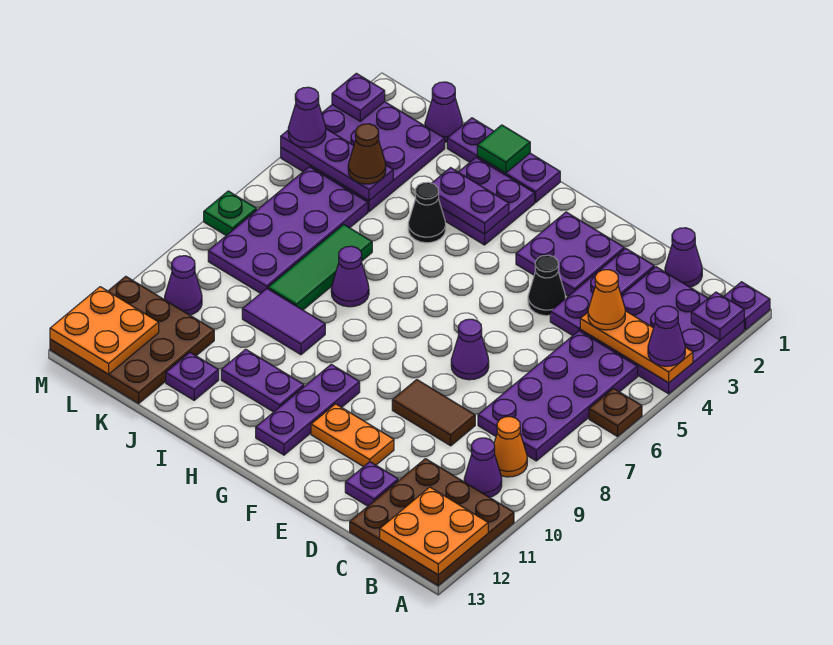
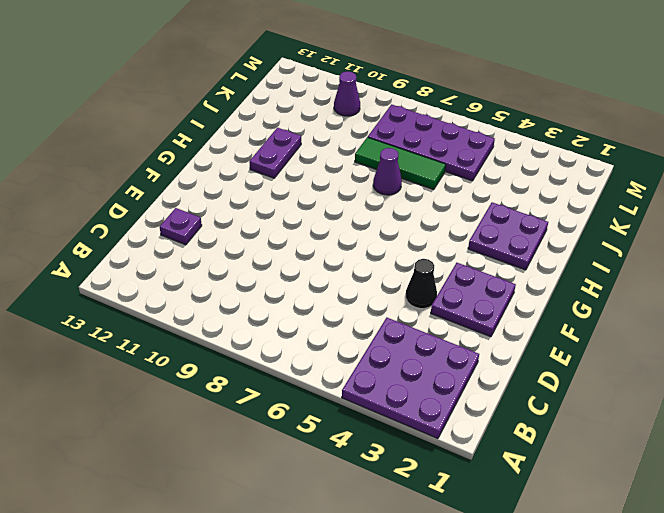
none -> purple plate A1 level 1
none -> brown plate A6 level 1
none -> brown plate A11:C13 level 1
none -> purple plate B5:C8 level 1

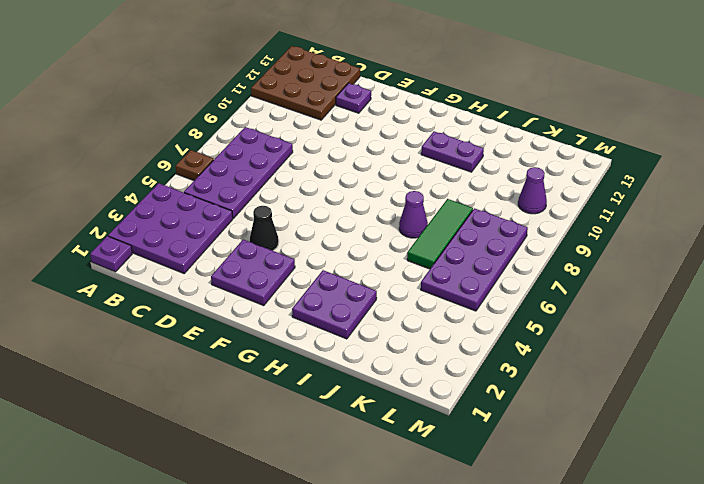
none -> orange cone B9 level 1
none -> purple cone B10 level 1
none -> purple cone C1 level 1
none -> purple plate D2:D4 level 1

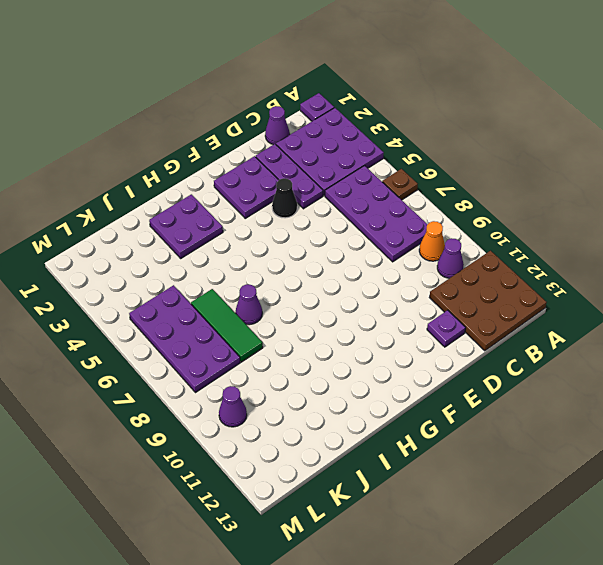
none -> brown tile D9:E9 level 1
none -> purple cone E7 level 1
none -> orange plate E11:F11 level 1
none -> purple plate G10:G12 level 1

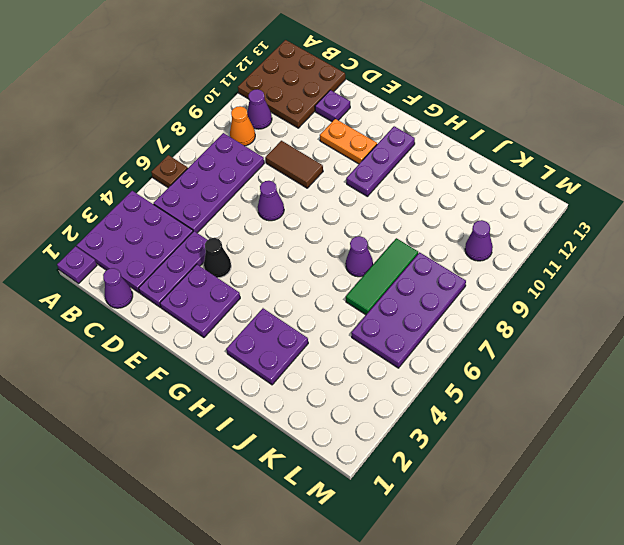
none -> purple plate H1:J1 level 1
none -> purple plate H11:I11 level 1
none -> black cone I4 level 1
none -> purple tile I9:J9 level 1

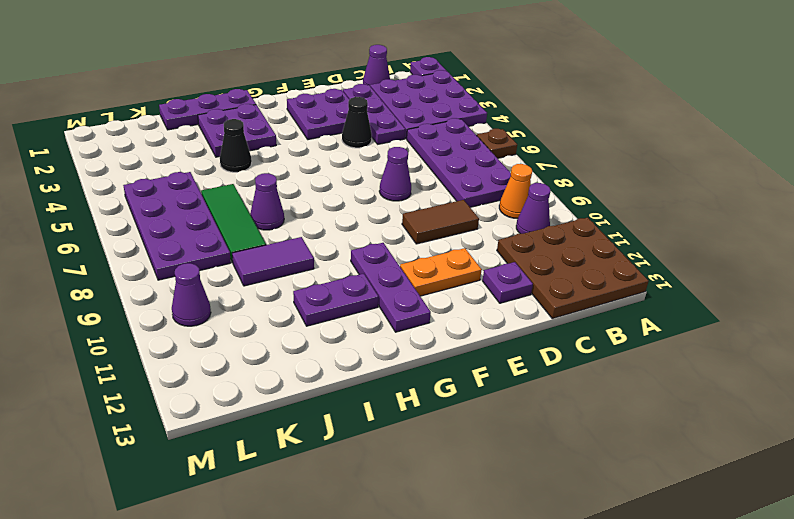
none -> purple plate J12 level 1
none -> purple cone K1 level 1
none -> purple plate K2:M4 level 1
none -> brown plate K11:M13 level 1

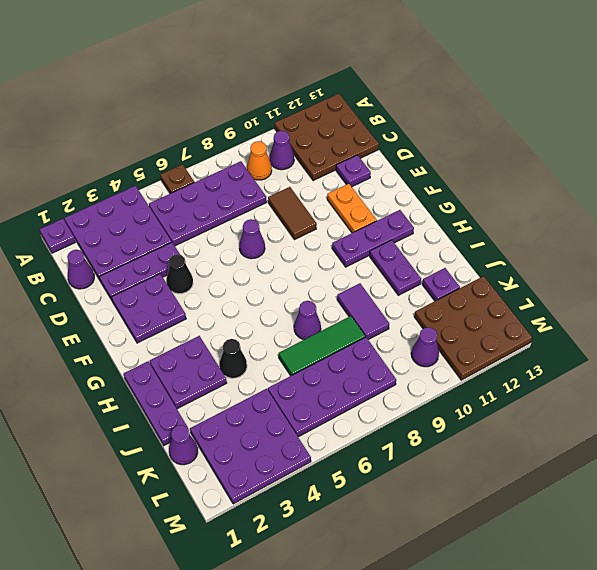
none -> green plate M7 level 1
none -> purple plate A2 level 2
none -> orange plate A4:C4 level 2
none -> orange plate A12:B13 level 2

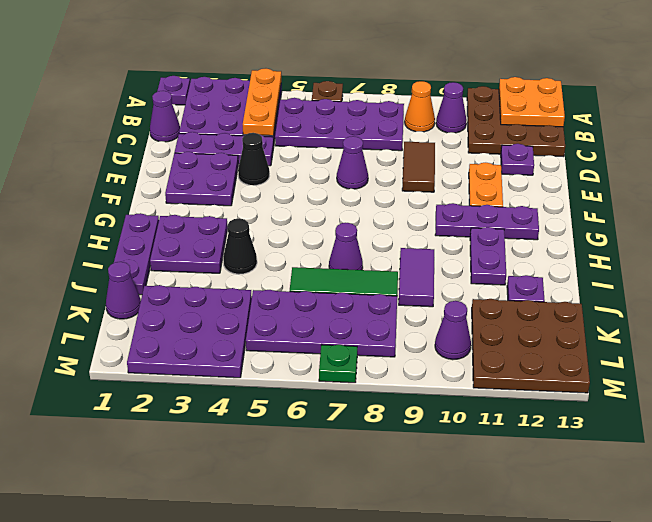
none -> purple plate A2 level 2
none -> purple plate H3:I3 level 2
none -> green tile I1 level 2
none -> purple plate K4:M4 level 2

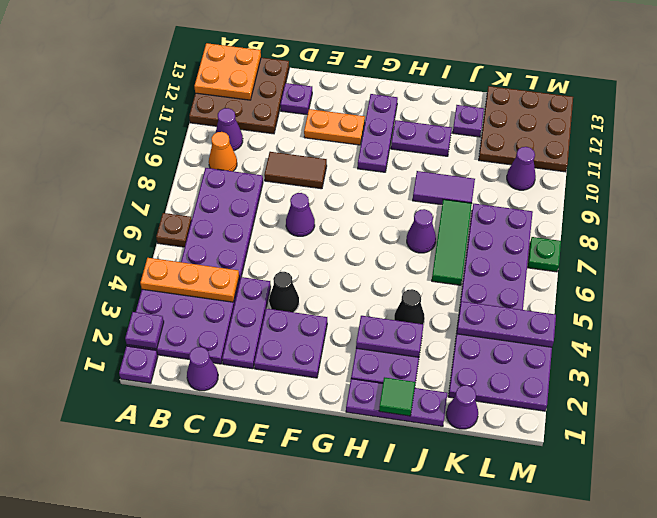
none -> orange plate L12:M13 level 2
none -> purple plate M2 level 2
none -> purple cone A4 level 3
none -> orange cone C4 level 3

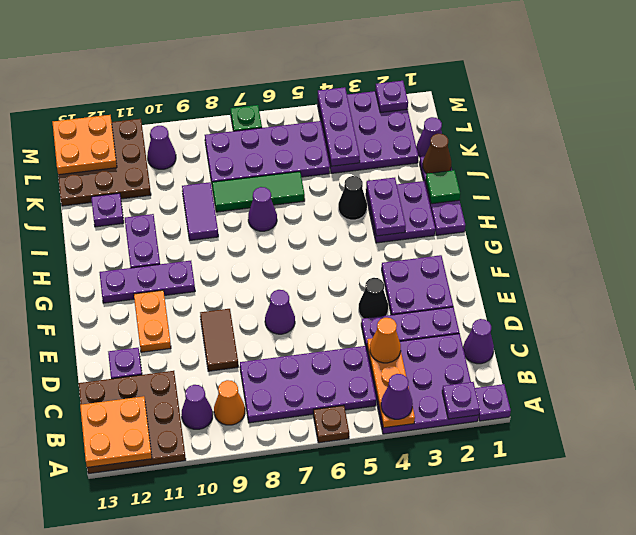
brown cone J1 level 2 -> brown cone K4 level 3
none -> purple cone M4 level 3

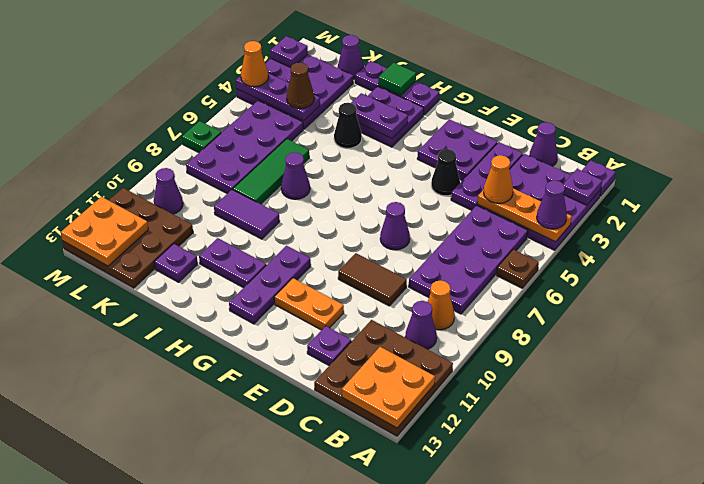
orange cone M4 level 3 -> purple cone M4 level 3

